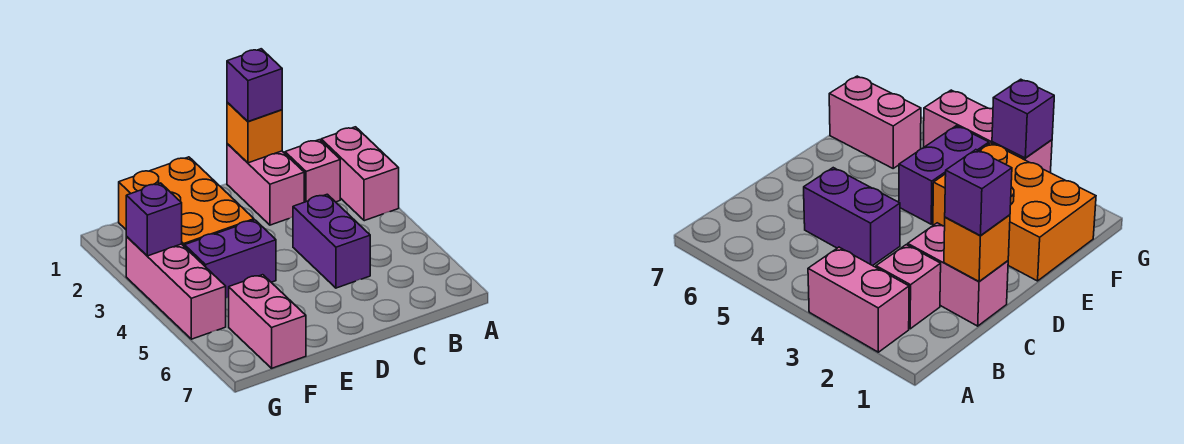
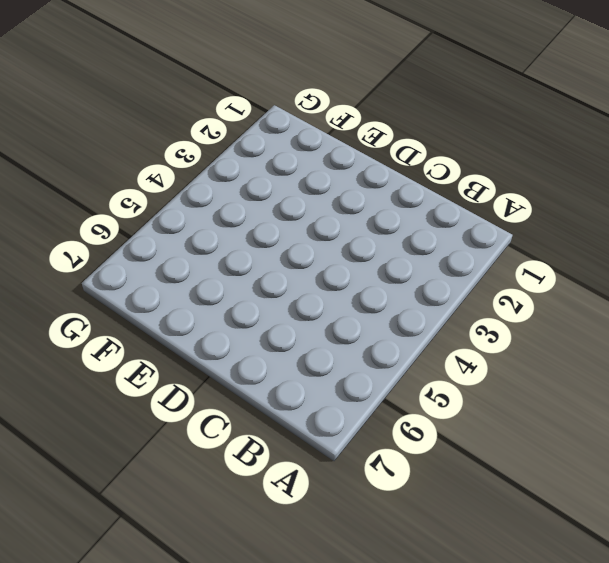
none -> pink brick A2:A3 level 1
none -> pink brick B2 level 1

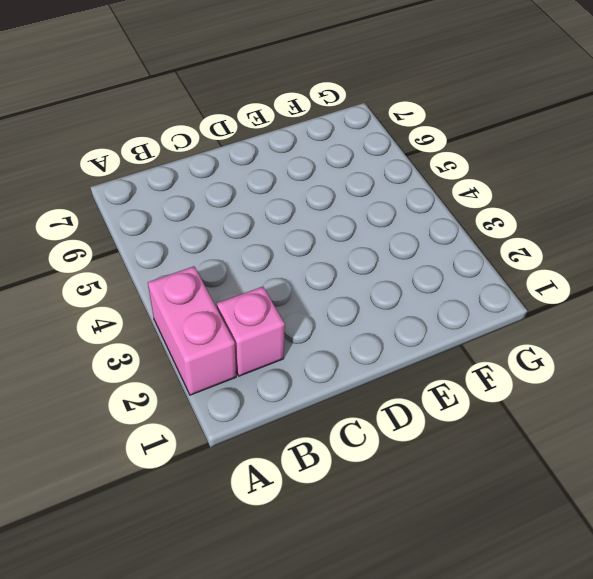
none -> pink brick C1:C2 level 1
none -> purple brick C4:C5 level 1

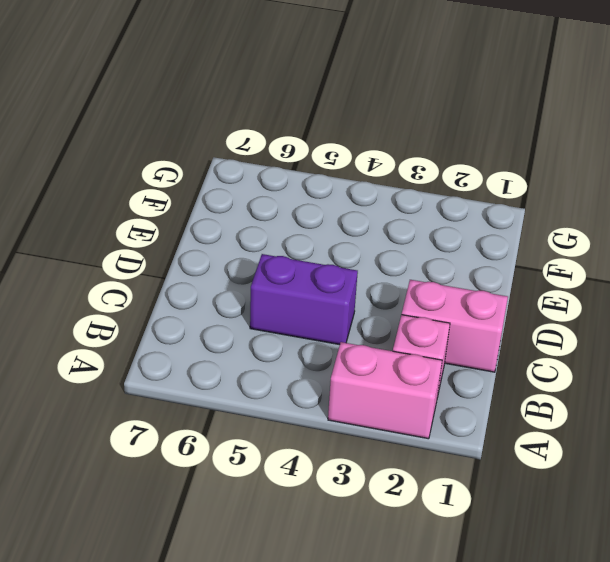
none -> orange brick E1:F3 level 1
none -> purple brick E4:F4 level 1

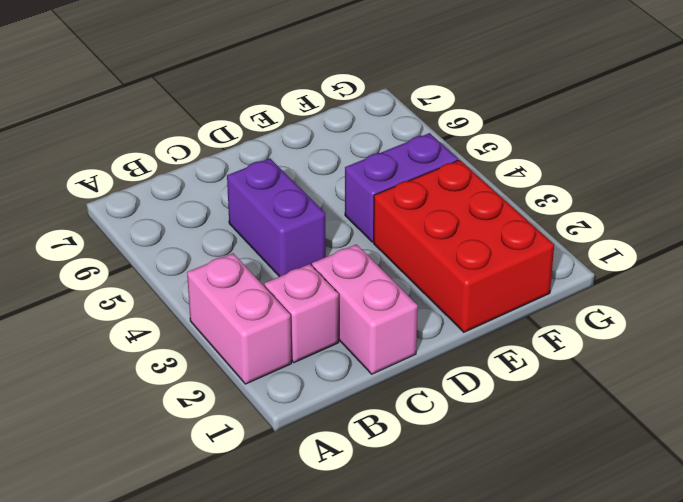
red brick E1:F3 level 1 -> orange brick E1:F3 level 1
none -> pink brick F6:F7 level 1
none -> pink brick G3:G5 level 1

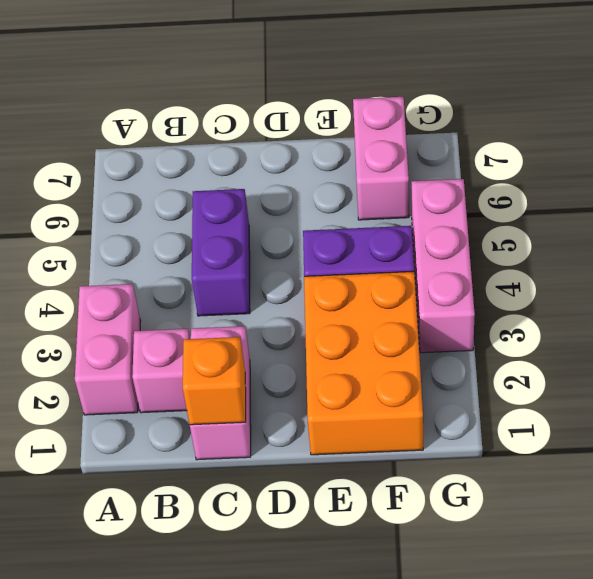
none -> purple brick G3 level 2
none -> purple brick C1 level 3

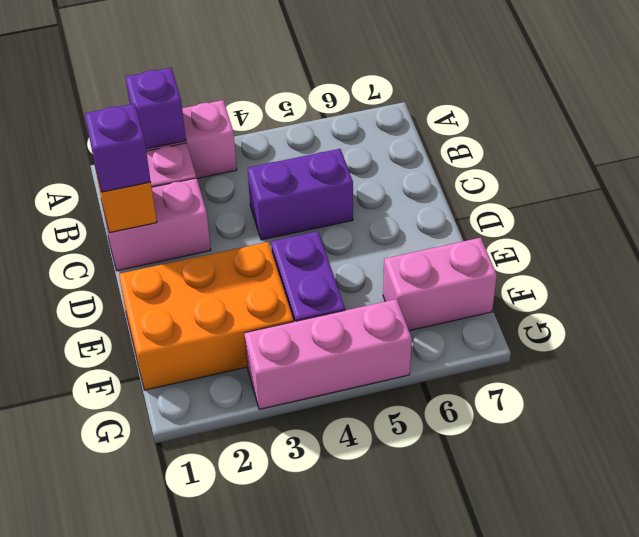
purple brick A2 level 2 -> purple brick G3 level 2

